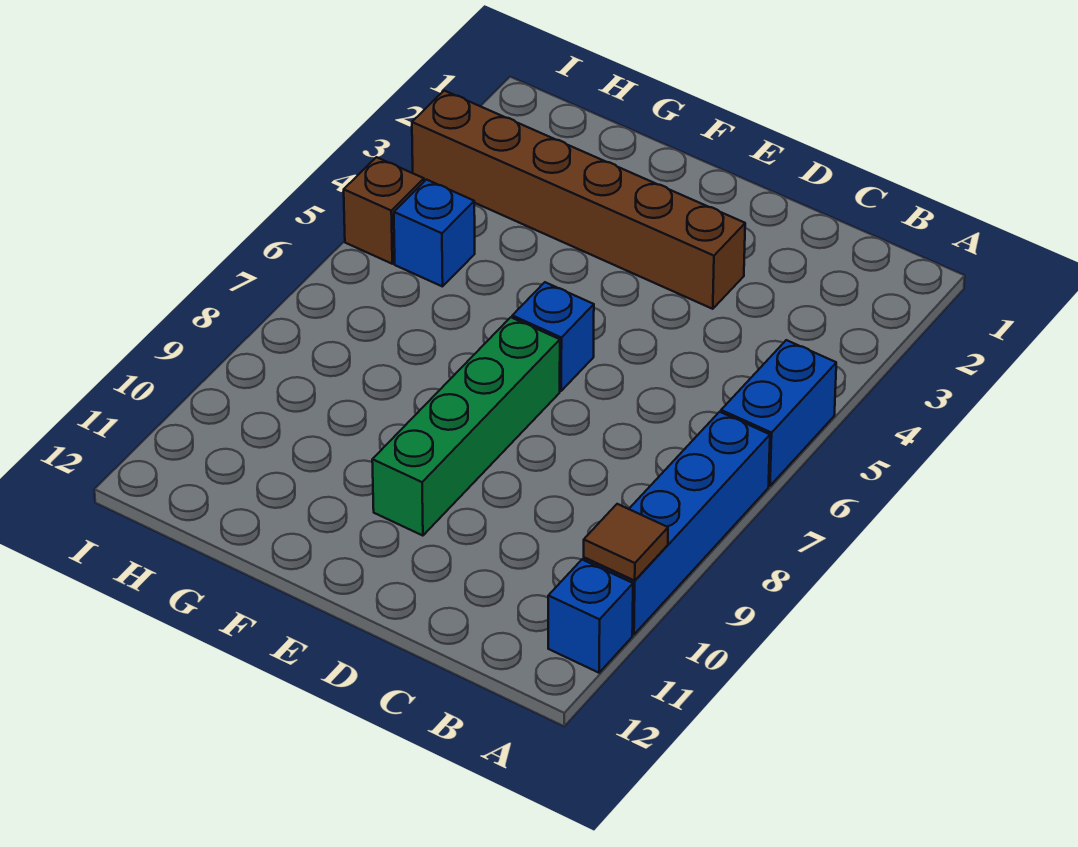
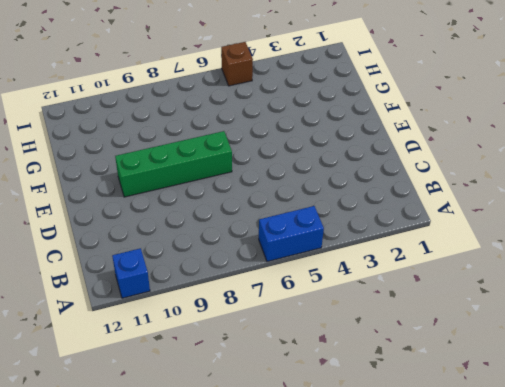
none -> blue brick A7:A10 level 1
none -> brown brick D3:I3 level 1

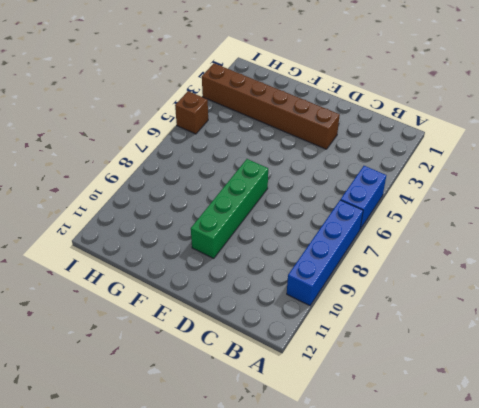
none -> blue brick A11 level 1
none -> blue brick E6 level 1

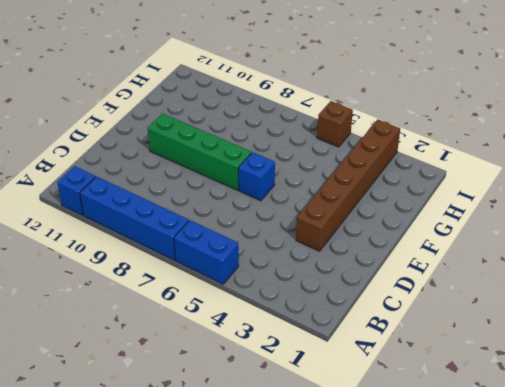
none -> blue brick H5 level 1
none -> brown tile A10 level 2

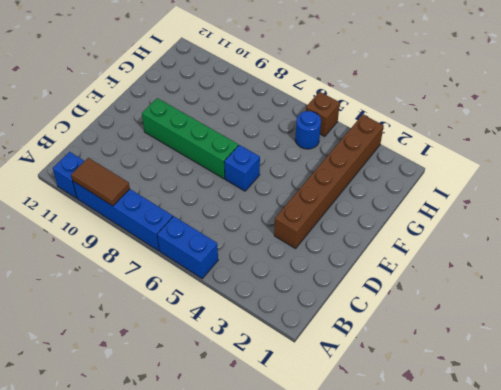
brown tile A9:A10 level 2 -> brown tile A10 level 2
blue round brick H5 level 1 -> blue brick H5 level 1

